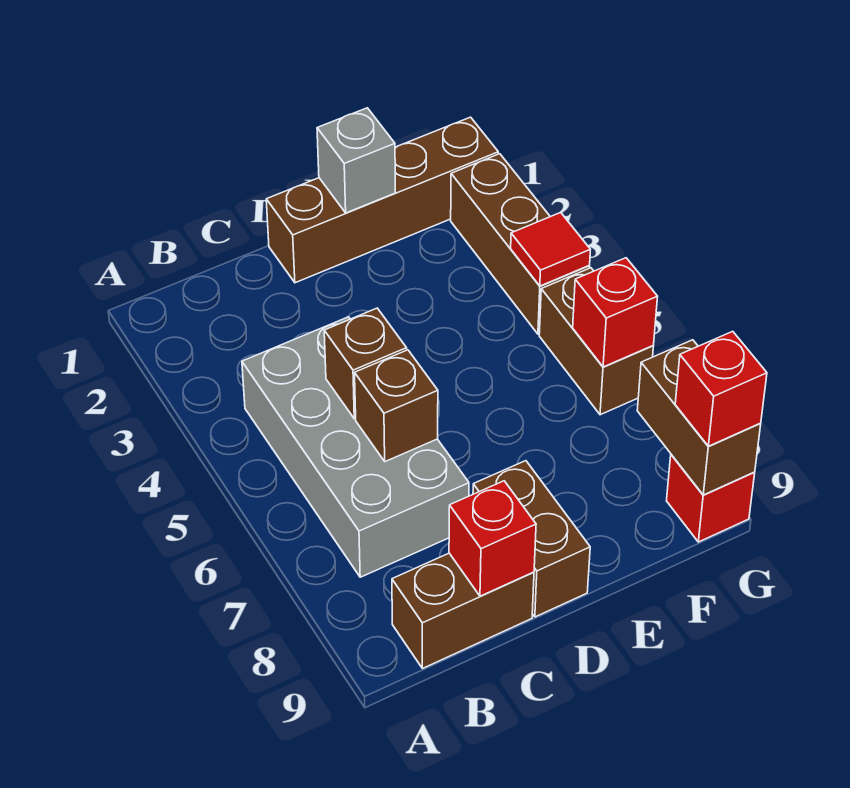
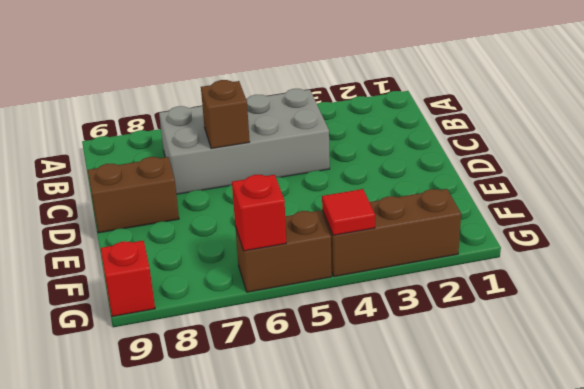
none -> brown brick B9:C9 level 1
none -> brown brick D1:G1 level 1
none -> brown brick C5 level 2

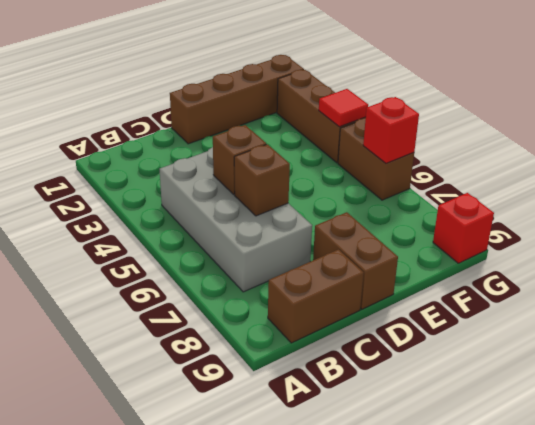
none -> red brick C9 level 2
none -> grey brick E1 level 2
none -> brown brick G8:G9 level 2

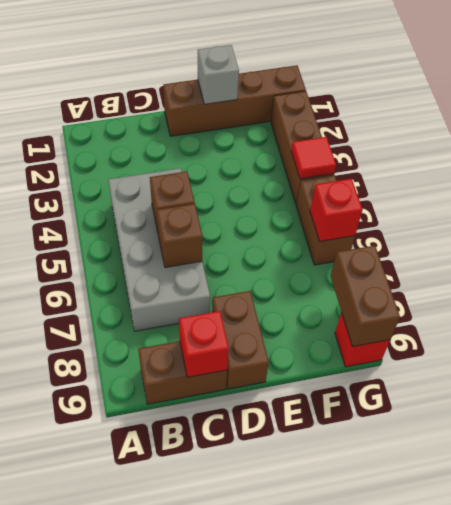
none -> red brick G9 level 3

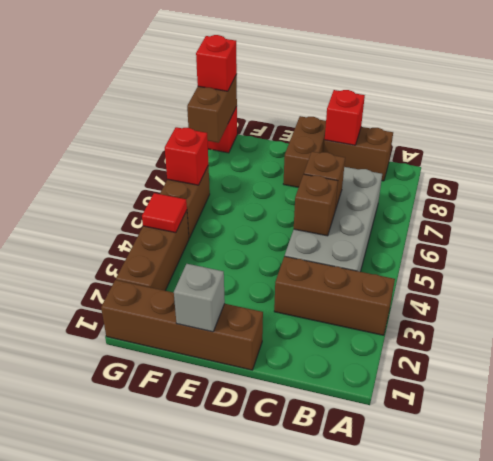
brown brick A3:C3 level 1 -> none

